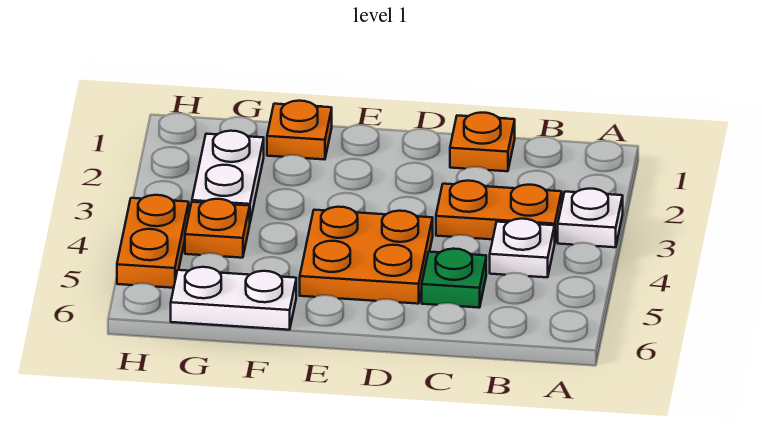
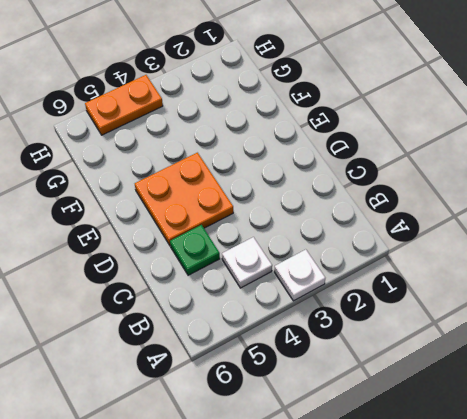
none -> orange plate B3:C3 level 1
none -> orange plate C1 level 1

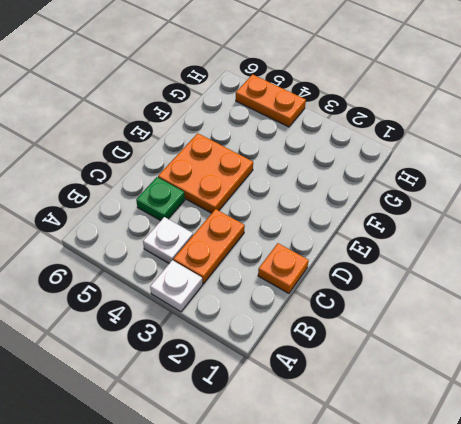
none -> orange plate F1 level 1
none -> white plate F6:G6 level 1

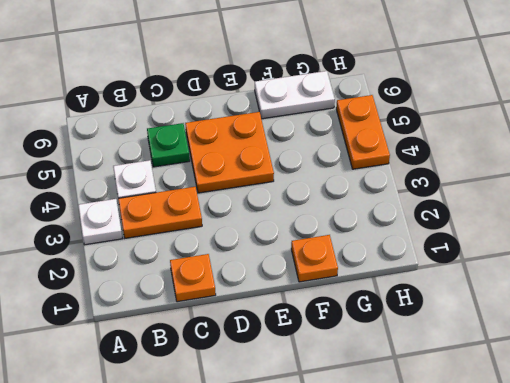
none -> white plate G2:G3 level 1
none -> orange plate G4 level 1

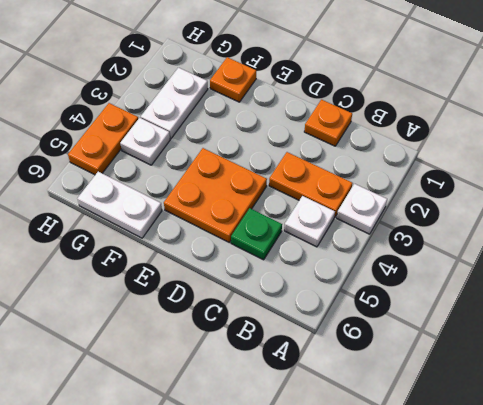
white plate G4 level 1 -> orange plate G4 level 1

